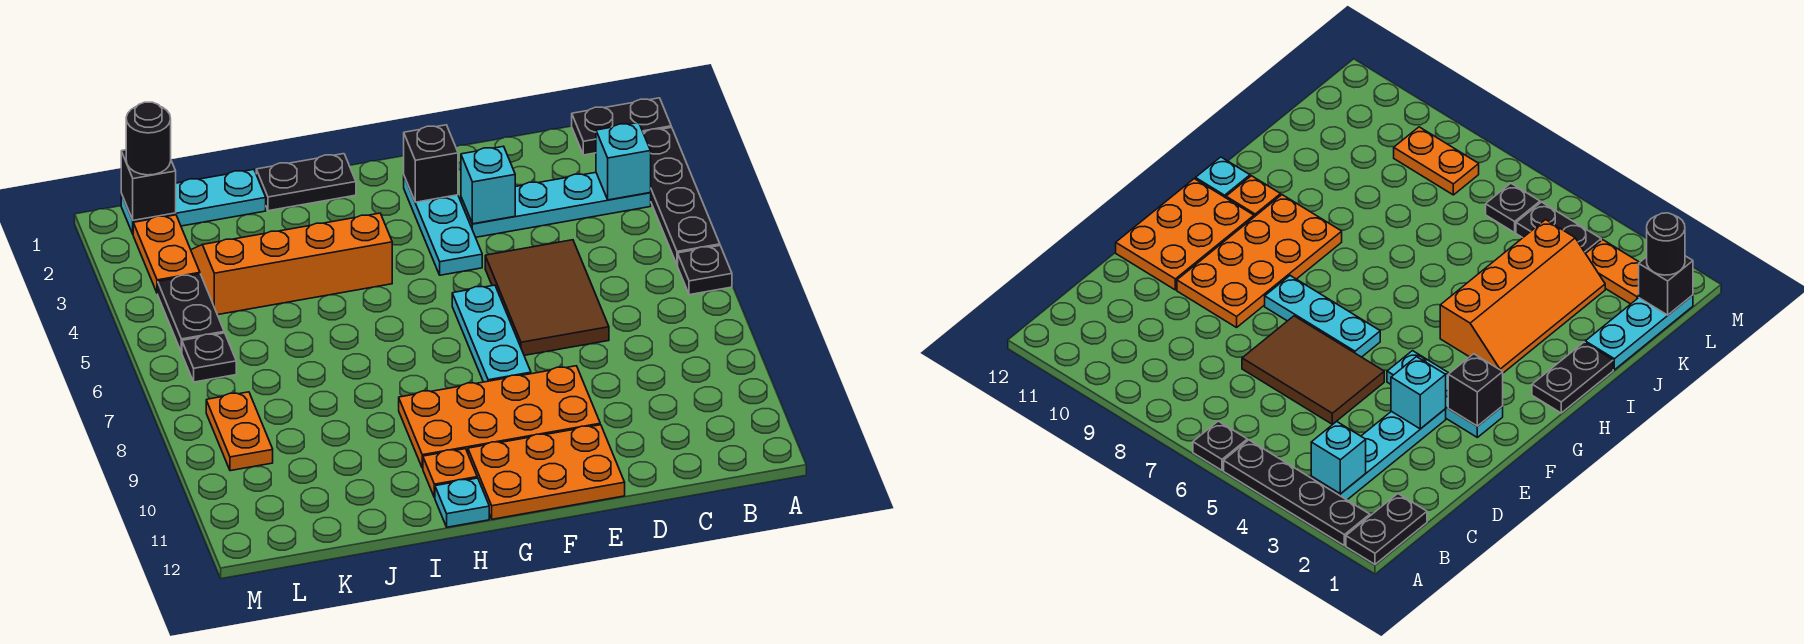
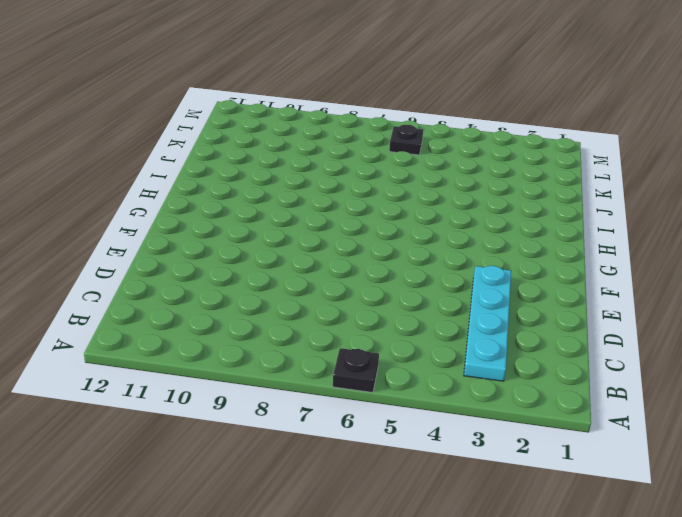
none -> black plate A1:B1 level 1
none -> black plate A2:A5 level 1
none -> brown tile D5:E7 level 1

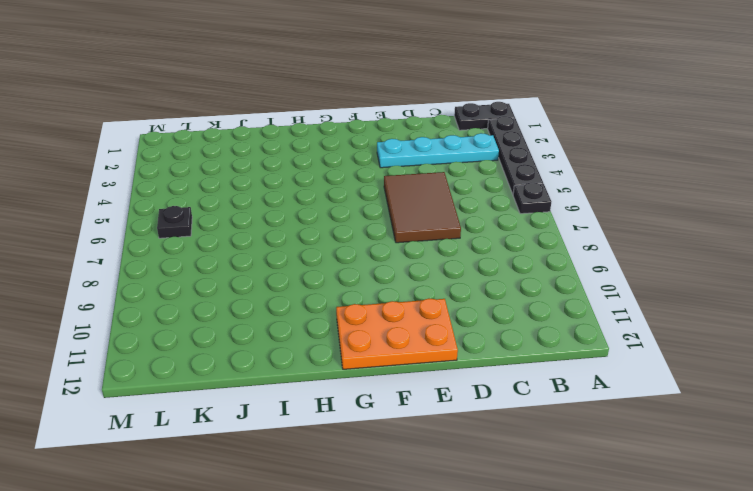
none -> orange plate E9:H10 level 1
none -> cyan plate F2:F4 level 1
none -> cyan plate F6:F8 level 1

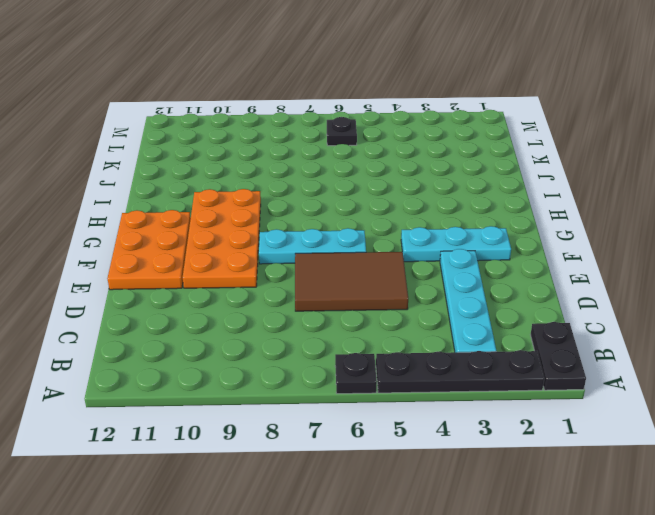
none -> black plate H1:I1 level 1
none -> orange slope H3:K4 level 1 top 4
none -> orange plate H11 level 1

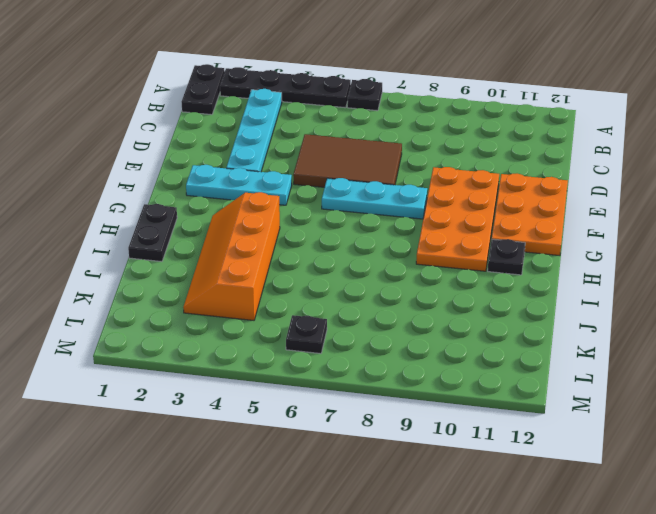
black plate H11 level 1 -> orange plate H11 level 1
none -> cyan plate H12 level 1
none -> cyan plate J1:L1 level 1
none -> orange plate L2:L3 level 1

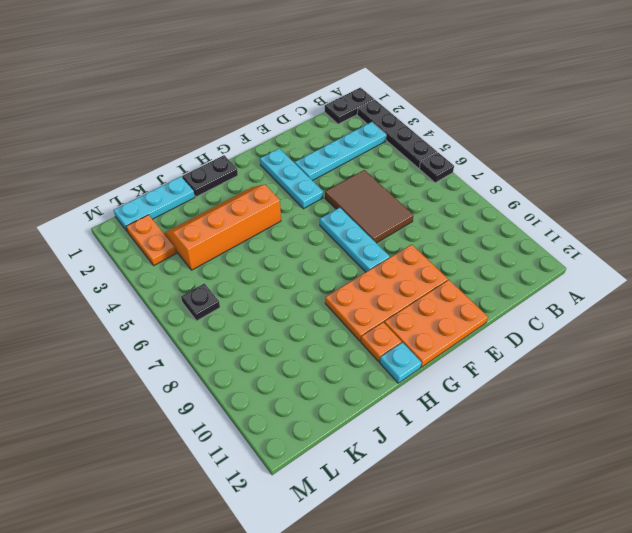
none -> black plate L4:L5 level 1
none -> orange plate L8:L9 level 1
none -> cyan brick B3 level 2

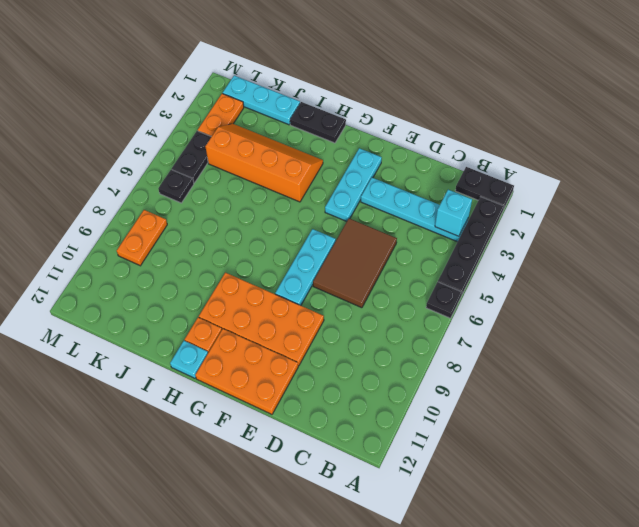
none -> cyan brick E3 level 2
none -> black brick F2 level 2
none -> black brick L1 level 2

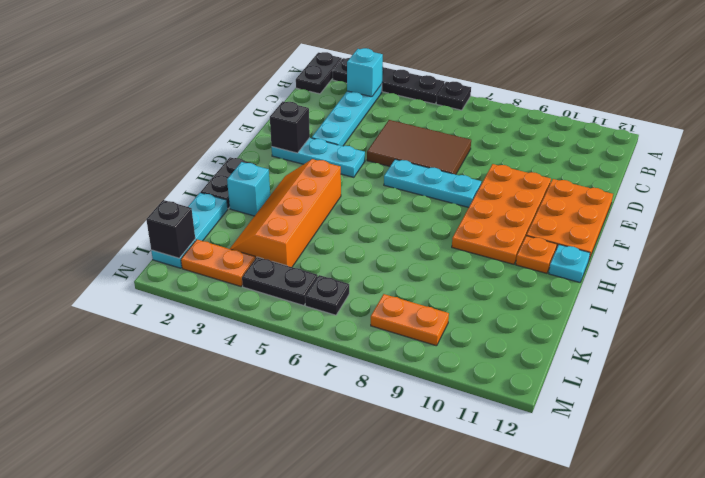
cyan brick I2 level 1 -> cyan brick E3 level 2
none -> black round brick L1 level 3

